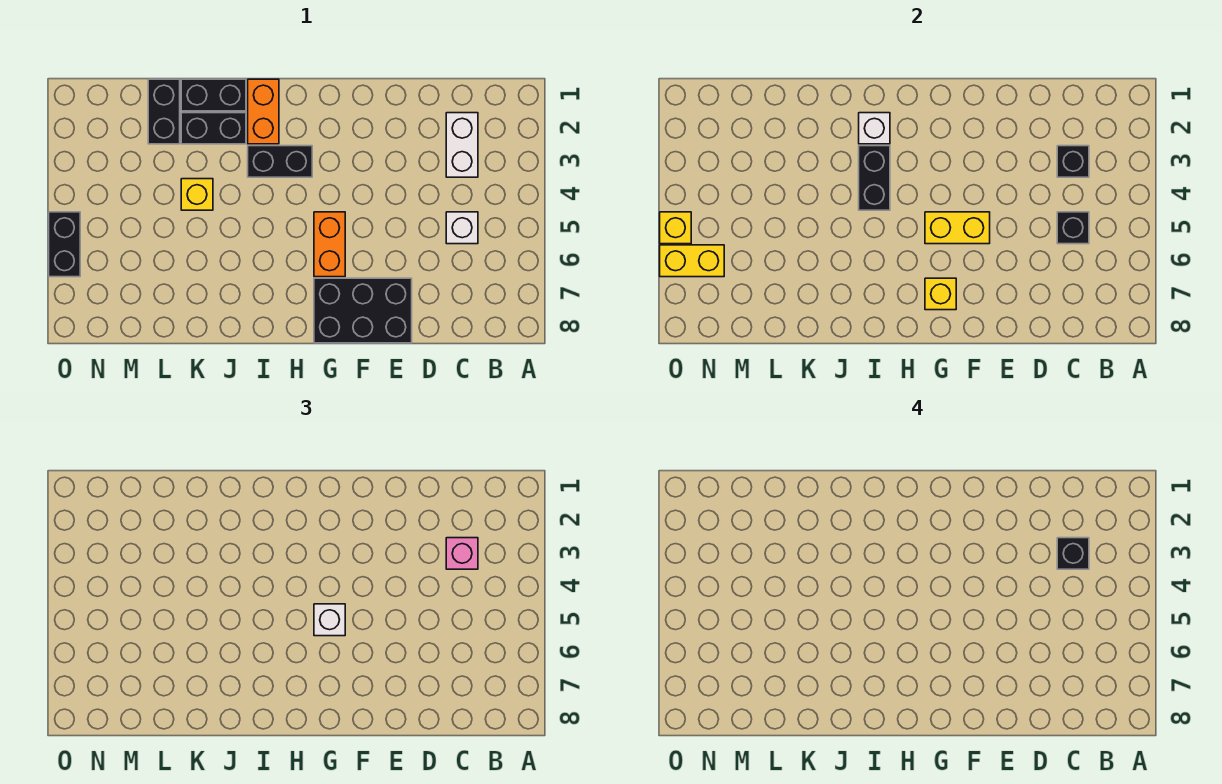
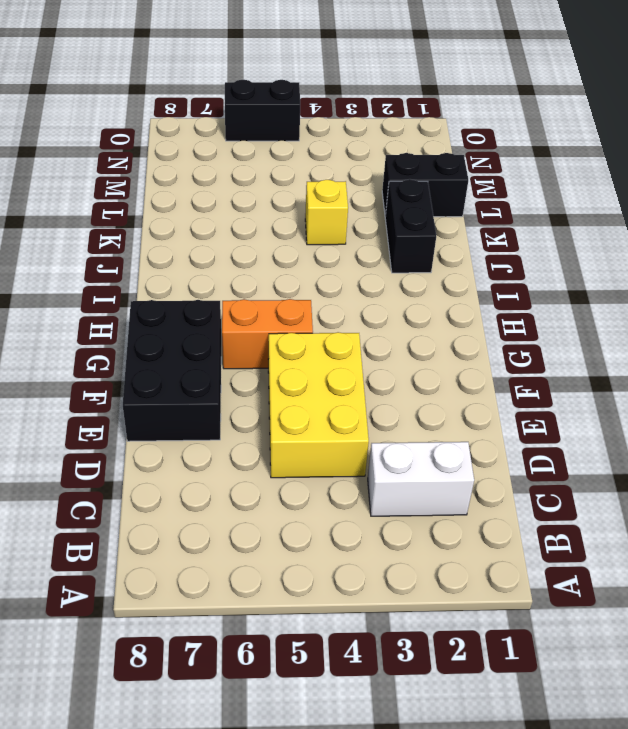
yellow brick D4:F5 level 1 -> none
none -> white brick C5 level 1
none -> black brick H3:I3 level 1
none -> orange brick I1:I2 level 1

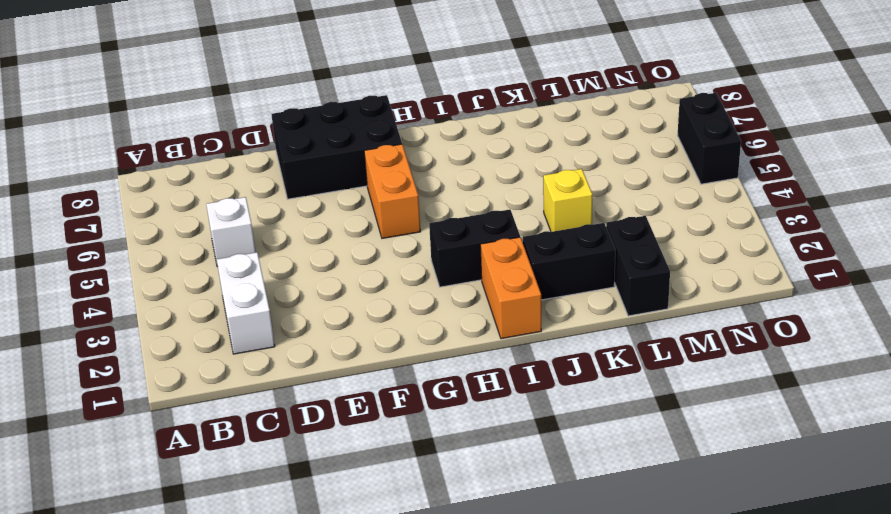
none -> black brick J1:K1 level 1
none -> black brick C3 level 2
none -> black brick C5 level 2

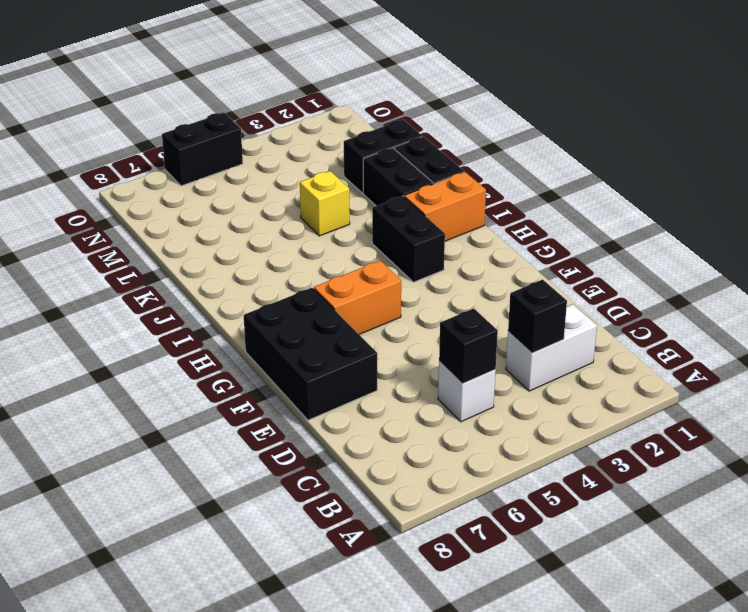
none -> yellow brick F5:G5 level 2
none -> yellow brick G7 level 2
none -> white brick I2 level 2

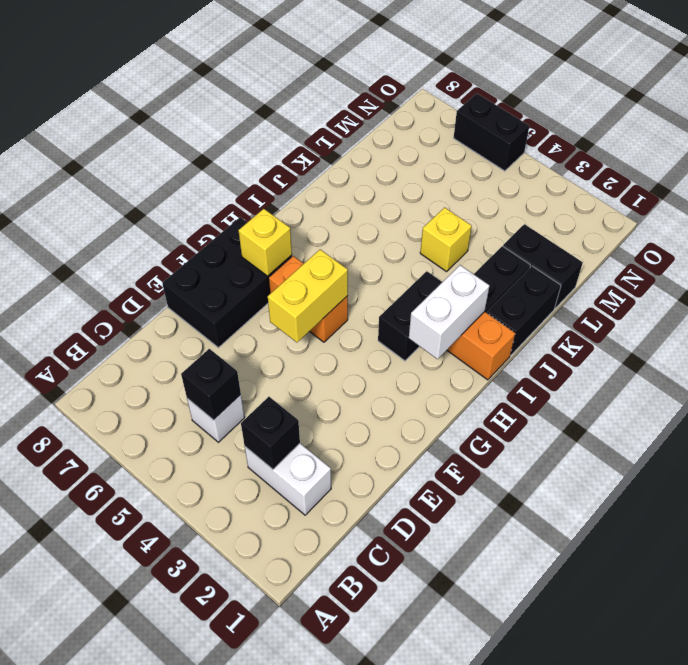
white brick H2:I2 level 2 -> white brick I2 level 2
none -> black brick I3:I4 level 2
none -> yellow brick N6:O6 level 2
none -> yellow brick O5 level 2

